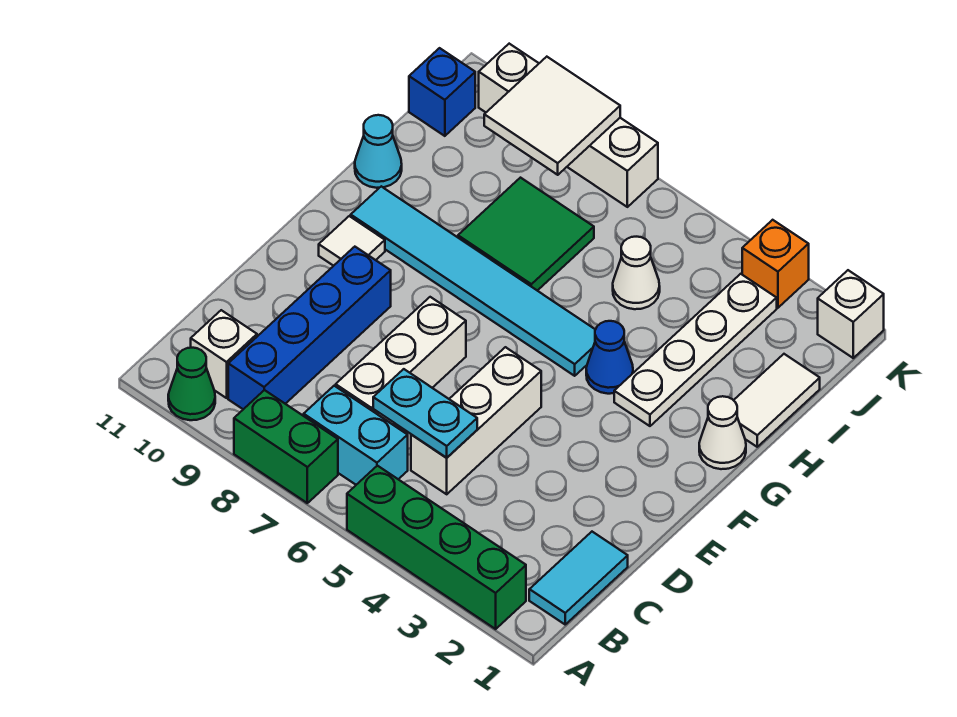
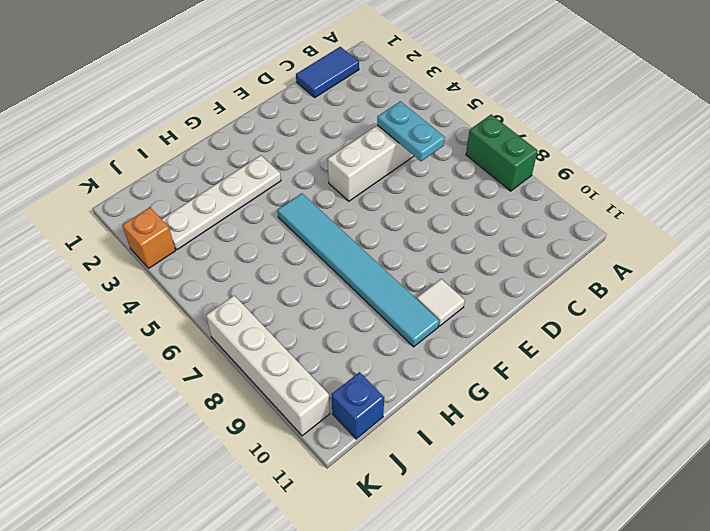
blue tile B1:C1 level 1 -> cyan tile B1:C1 level 1
none -> green brick A2:A5 level 1
none -> green cone A10 level 1
none -> cyan brick B6:B7 level 1

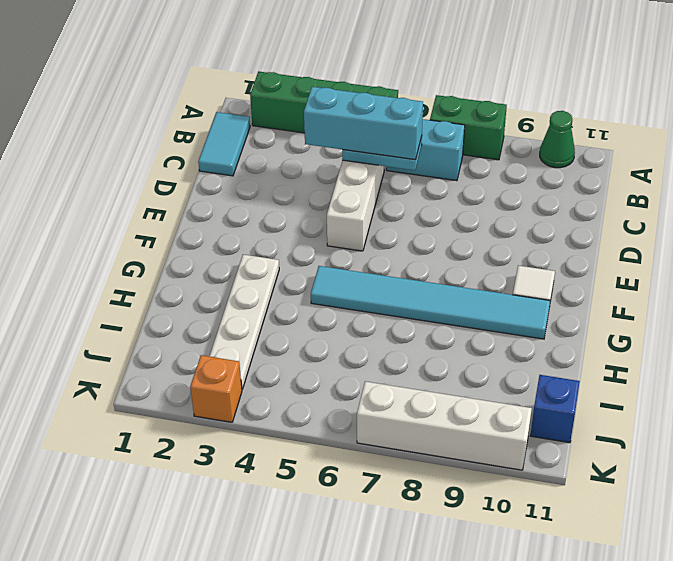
cyan brick C4:C6 level 3 -> none
none -> blue brick B9:E9 level 1
none -> white brick B10 level 1
none -> white brick C7:E7 level 1

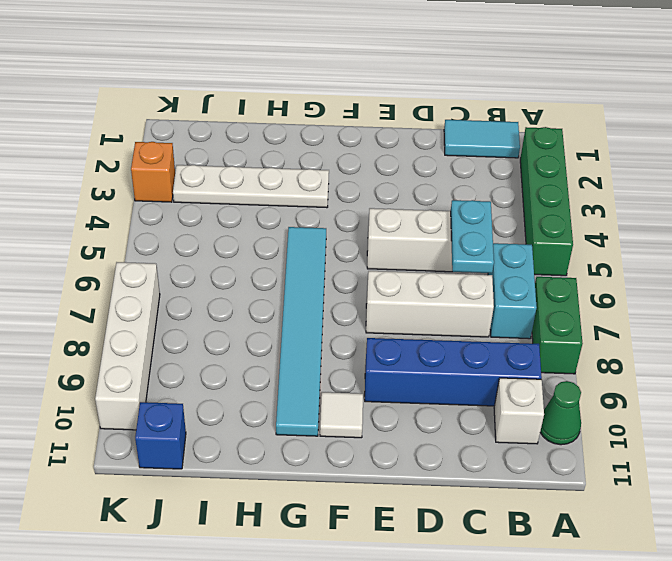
none -> white cone G1 level 1
none -> blue cone G4 level 1
none -> white tile H1:I1 level 1

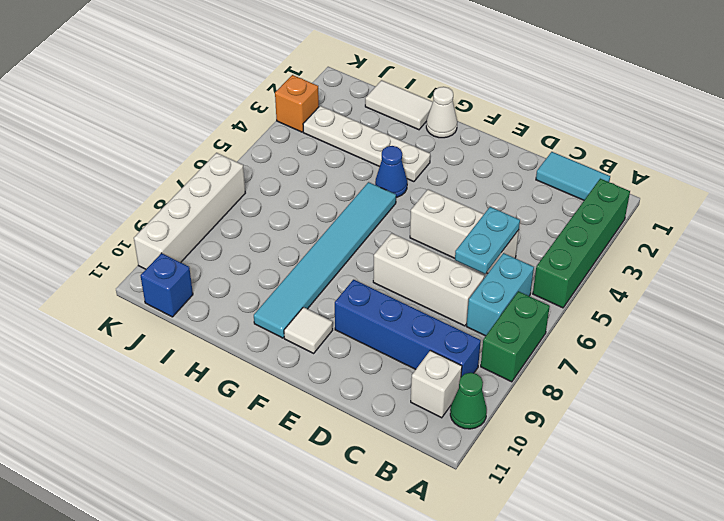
none -> green tile H7:I8 level 1
none -> cyan cone H11 level 1
none -> white cone I5 level 1

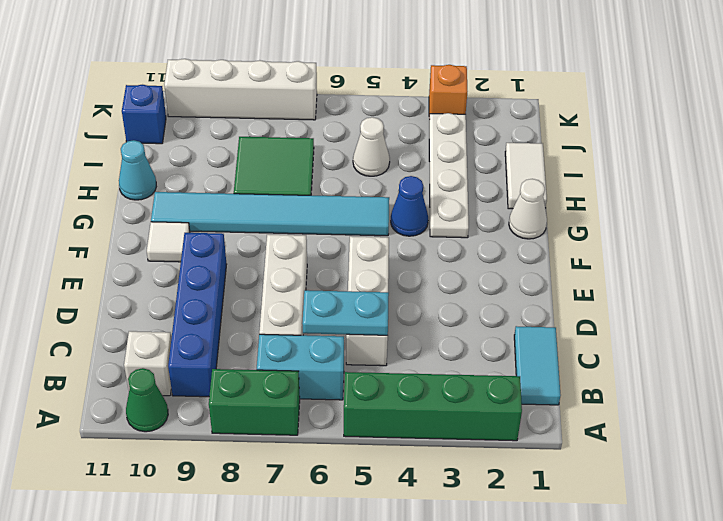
none -> white brick K1 level 1
none -> white tile J8:K9 level 2

